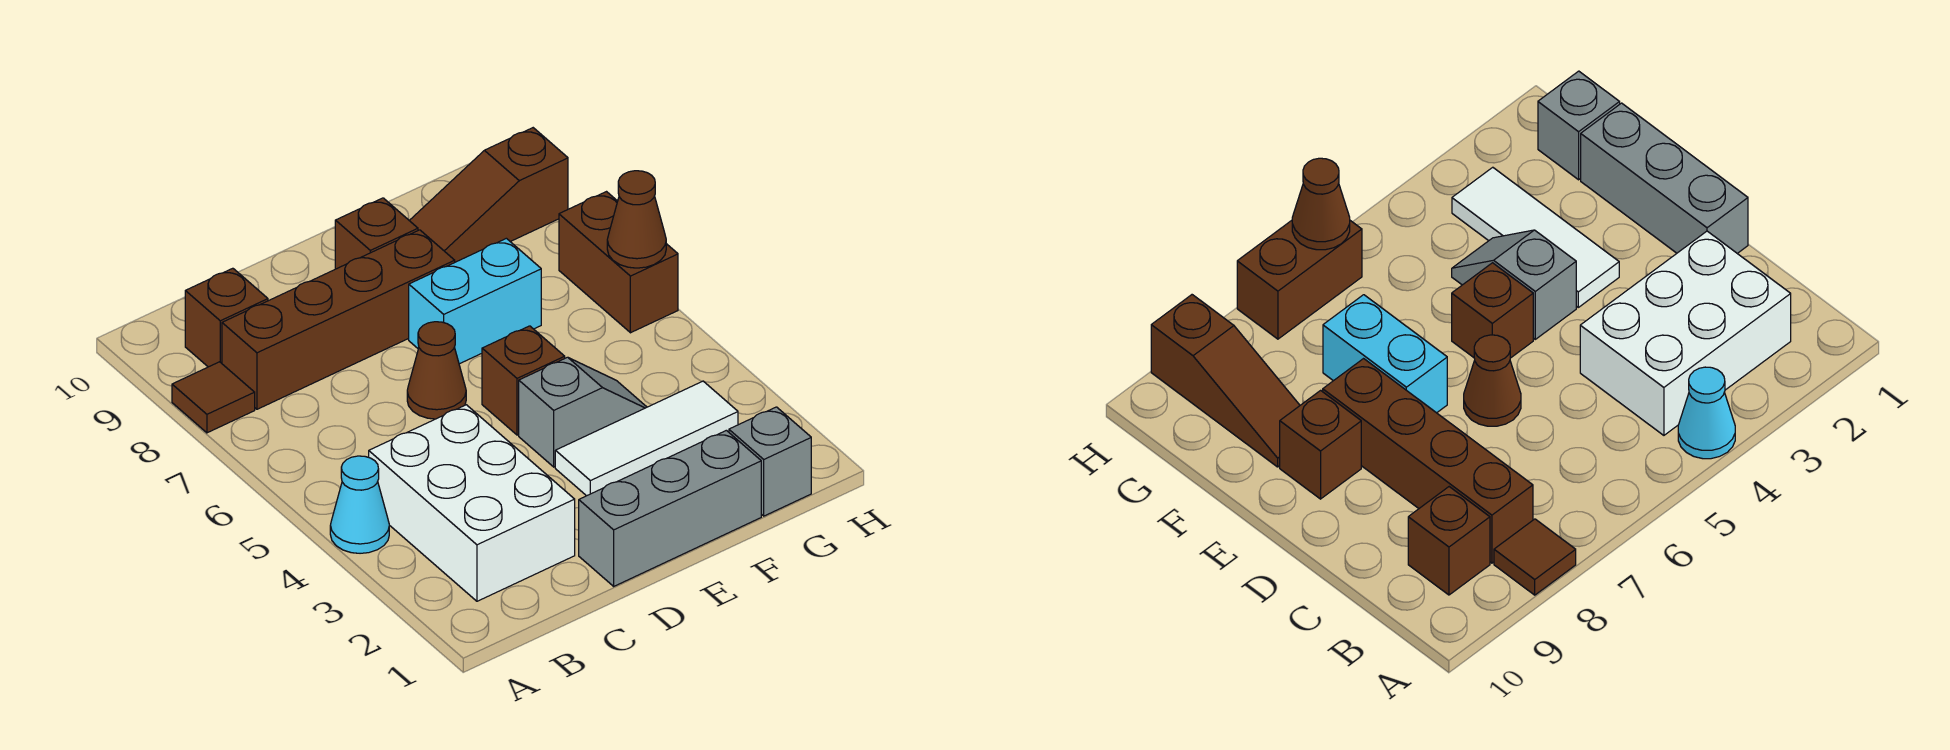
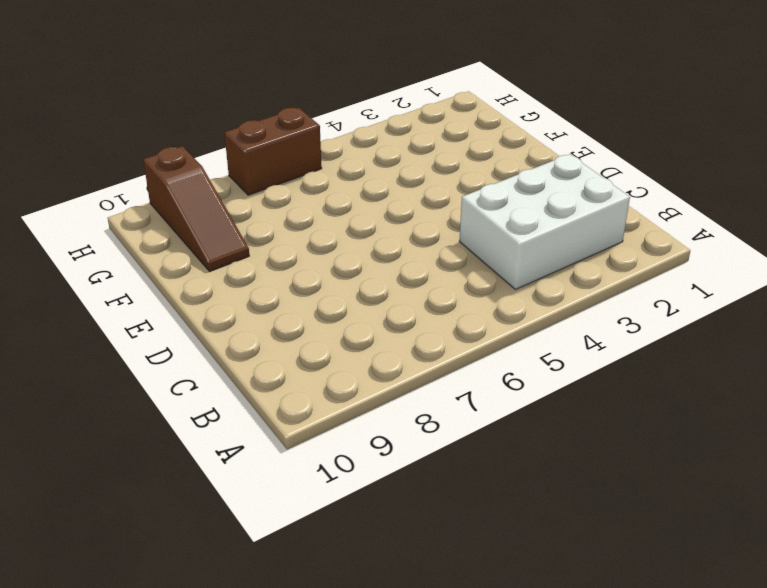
none -> cyan cone A4 level 1
none -> brown tile A8 level 1
none -> brown brick B8:E8 level 1

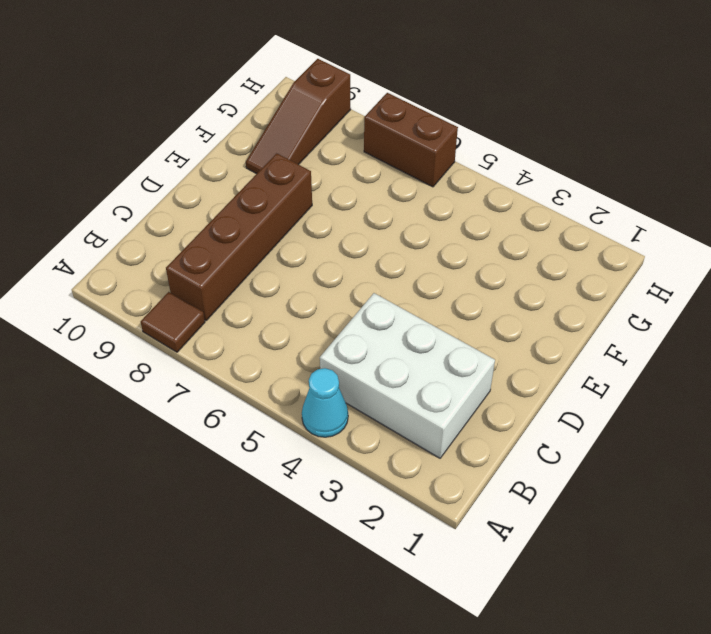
none -> brown brick B9 level 1
none -> grey brick D1:F1 level 1
none -> brown cone D6 level 1

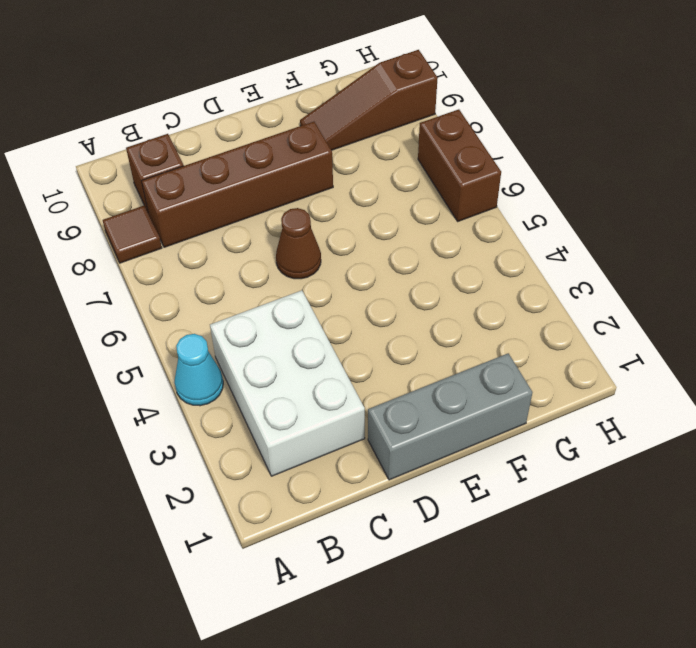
none -> white tile E3:G3 level 1
none -> grey slope E4:F4 level 1 top E
none -> brown brick E5 level 1

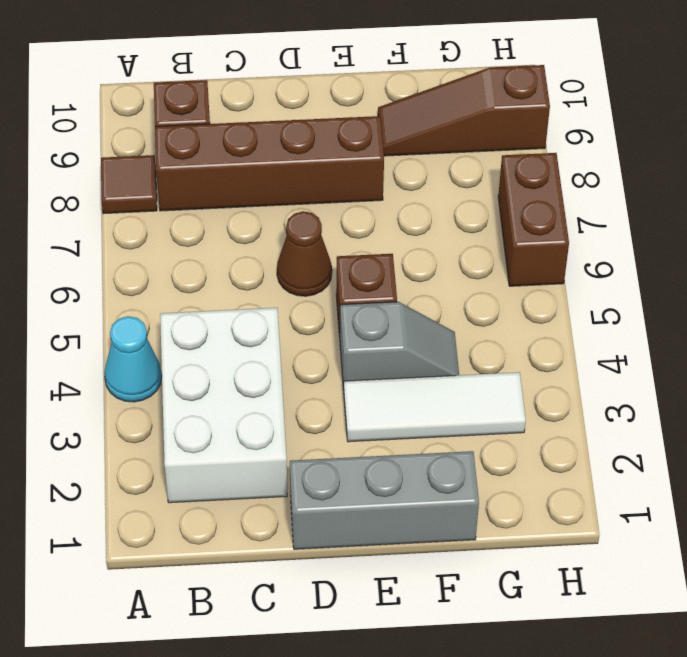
none -> cyan brick E7:F7 level 1
none -> brown brick E9 level 1
none -> grey brick G1 level 1

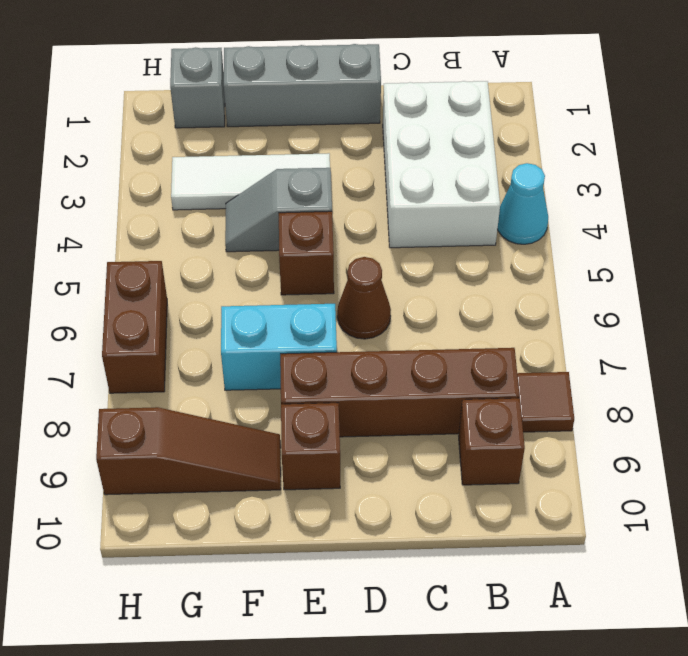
none -> brown cone H6 level 2

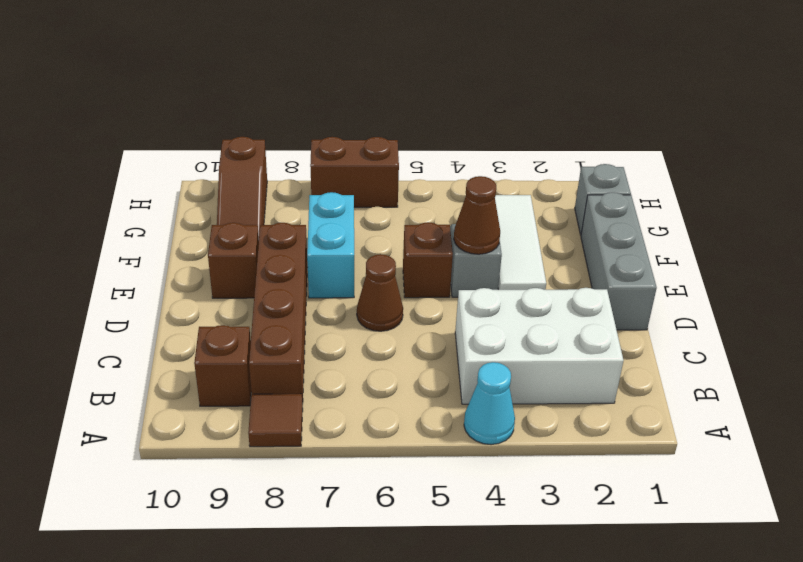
brown cone E4 level 2 -> brown cone H6 level 2

